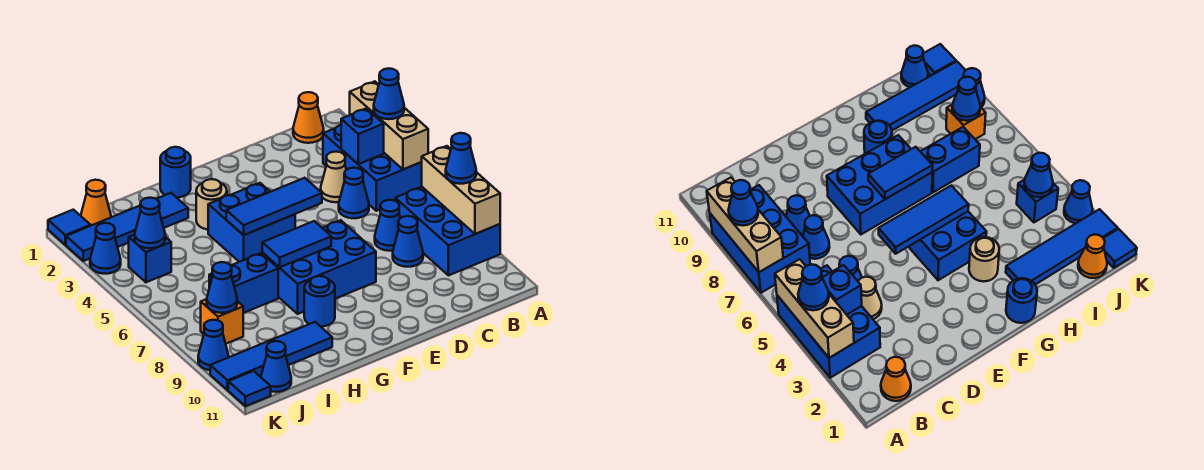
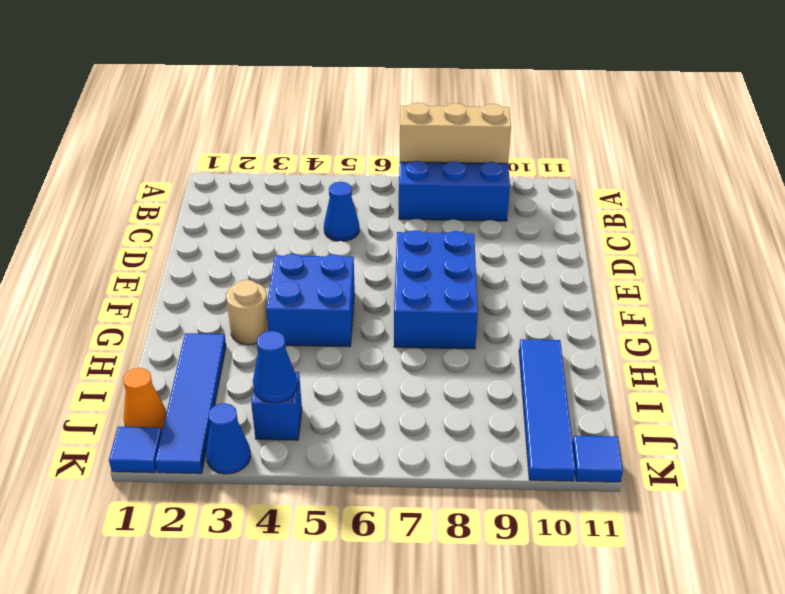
none -> blue brick A3:B5 level 1
none -> orange cone B1 level 1
none -> tan cone C4 level 1
none -> blue cone C7 level 1

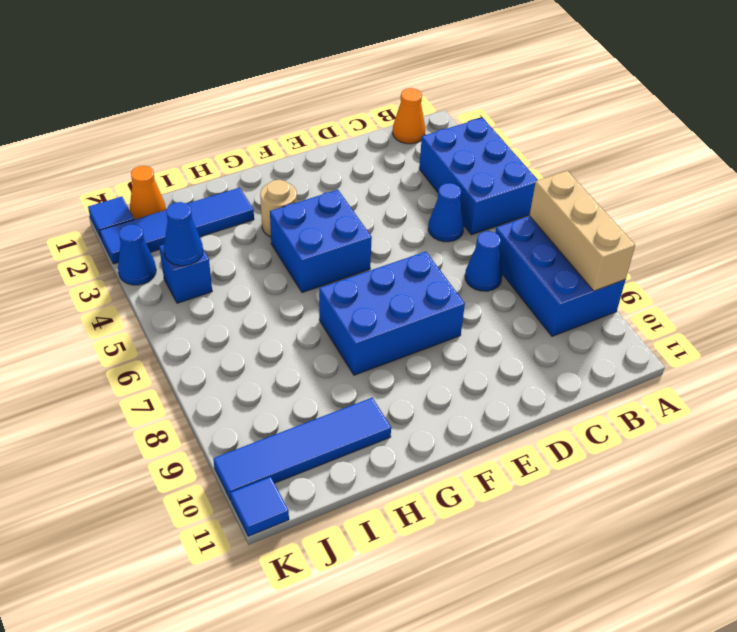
none -> tan cone C4 level 1
none -> blue cone C8 level 1
none -> blue round brick G1 level 1
none -> blue round brick G9 level 1

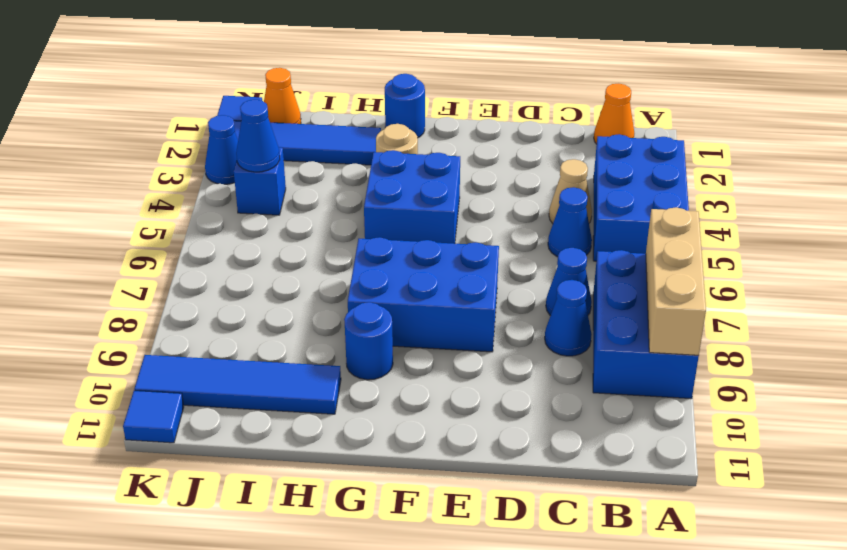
none -> blue brick H7:I7 level 1
none -> orange brick J8 level 1
none -> blue cone J11 level 1
none -> blue cone K9 level 1

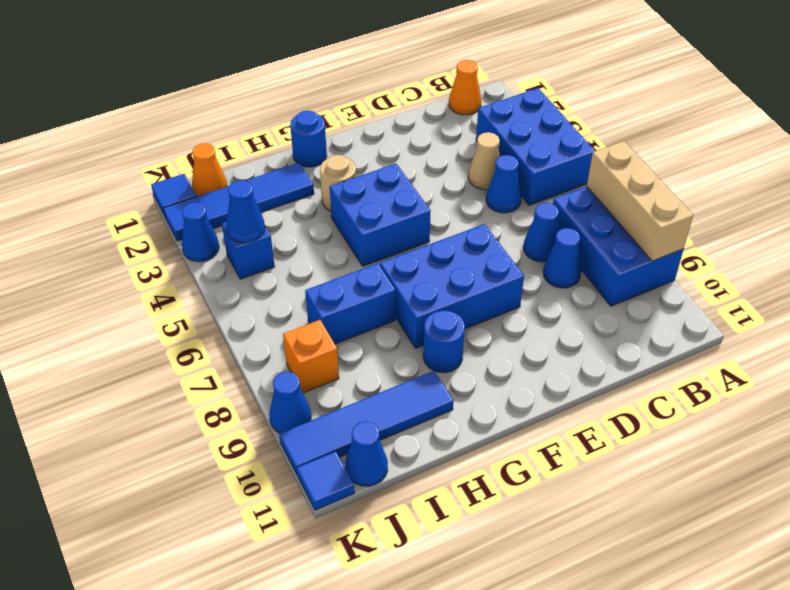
none -> tan brick A3:A5 level 2
none -> blue brick B4 level 2
none -> blue tile E5:G5 level 2
none -> blue tile F7:G7 level 2

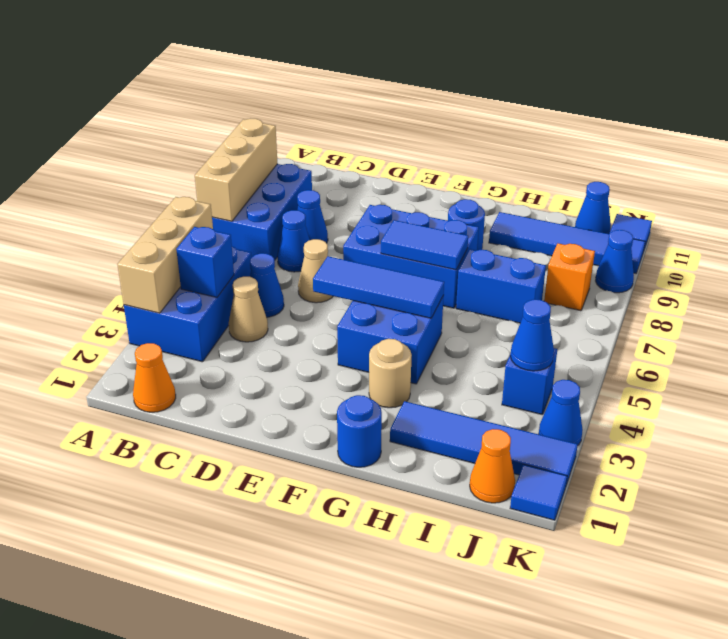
tan cone D6 level 1 -> none
none -> blue cone J8 level 2
none -> blue cone A4 level 3
none -> blue cone A8 level 3

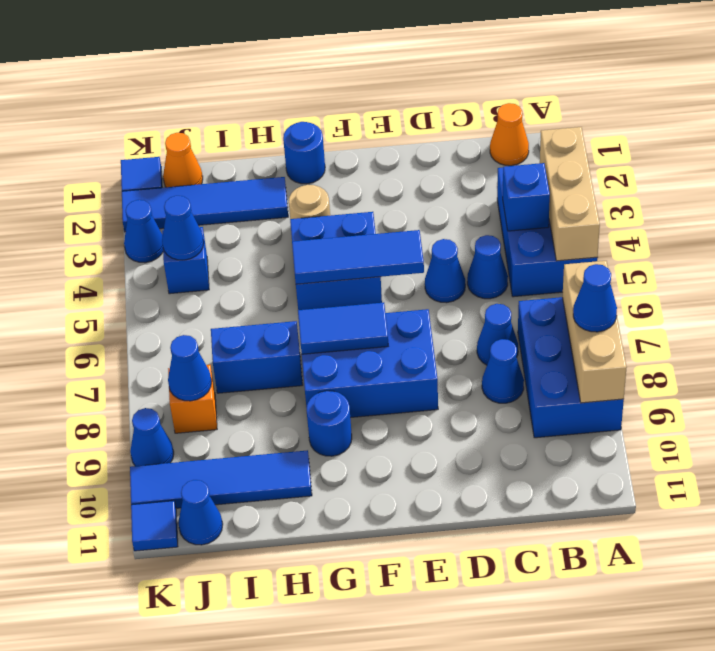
blue cone D5 level 1 -> blue cone A4 level 3
none -> tan cone C4 level 1

